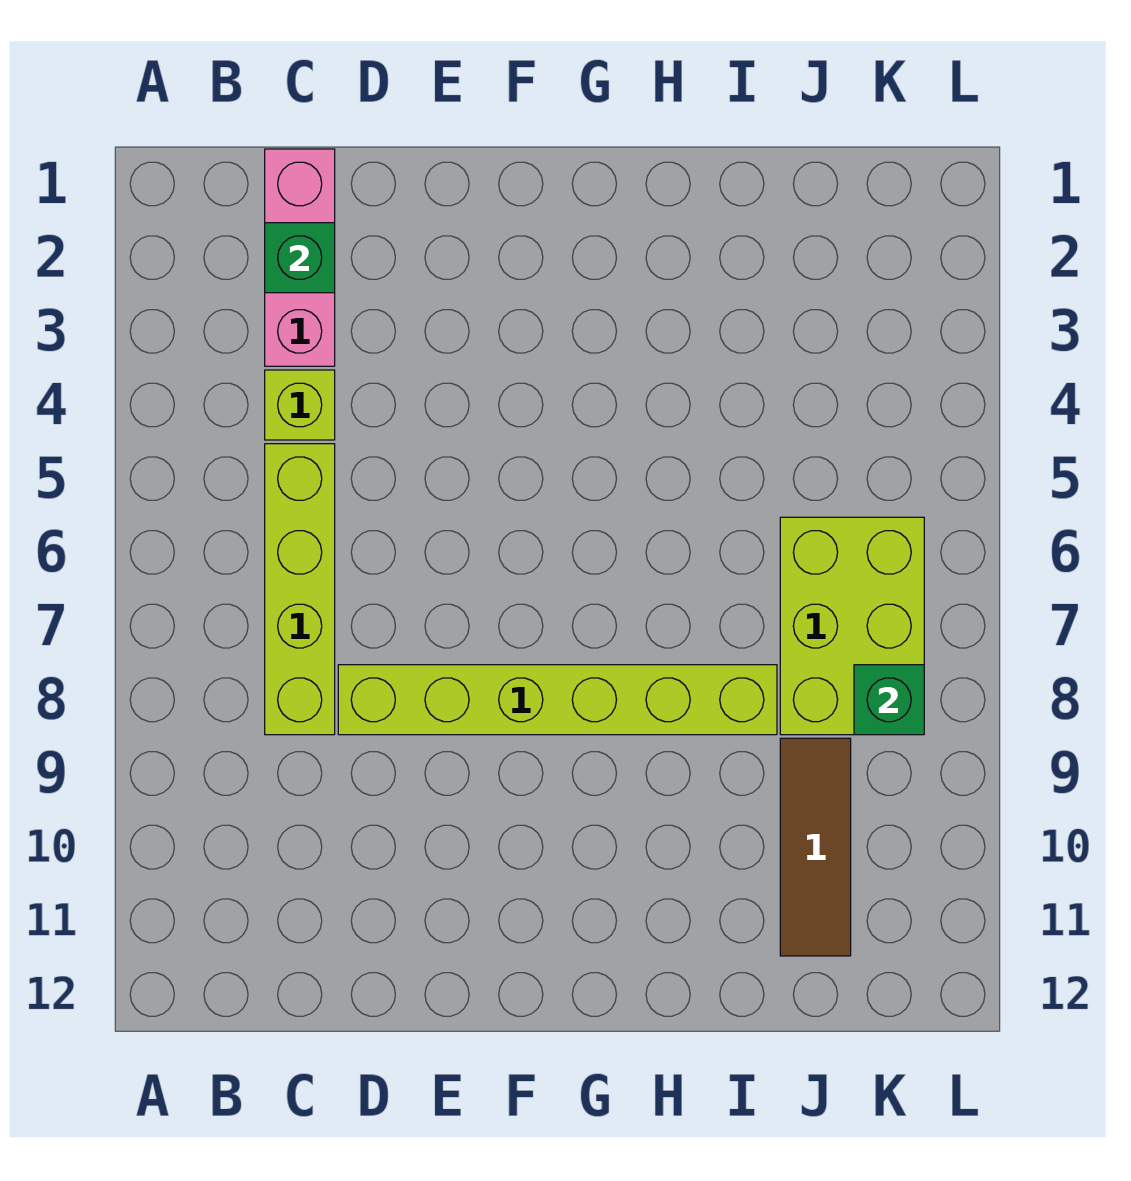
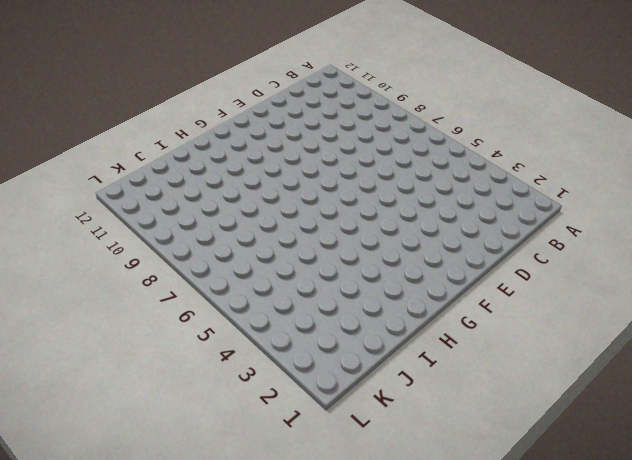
none -> pink brick C1:C3 level 1
none -> lime brick C4 level 1

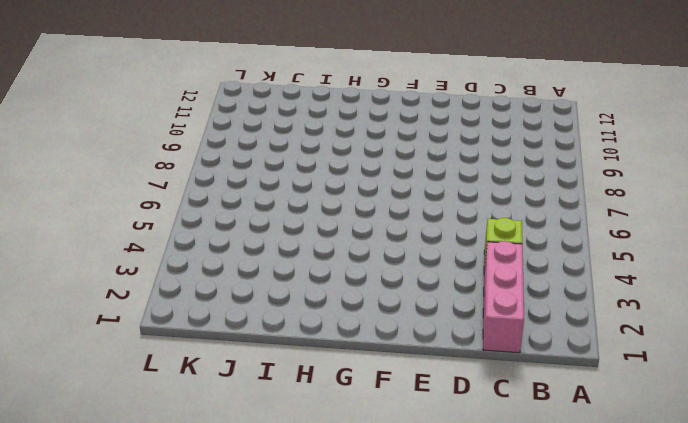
none -> lime brick C5:C8 level 1
none -> lime brick D8:I8 level 1

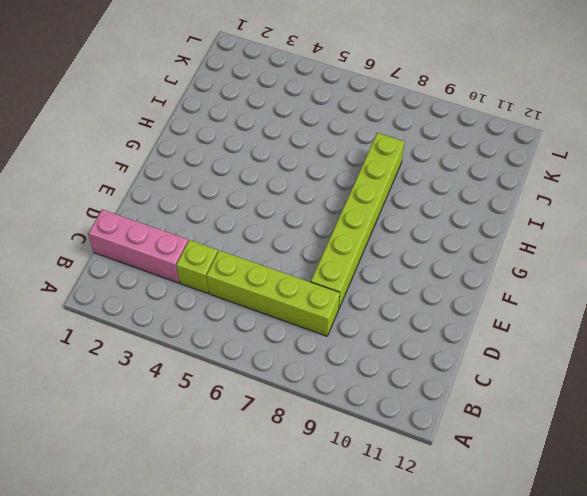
none -> lime brick J6:K8 level 1
none -> brown tile J9:J11 level 1

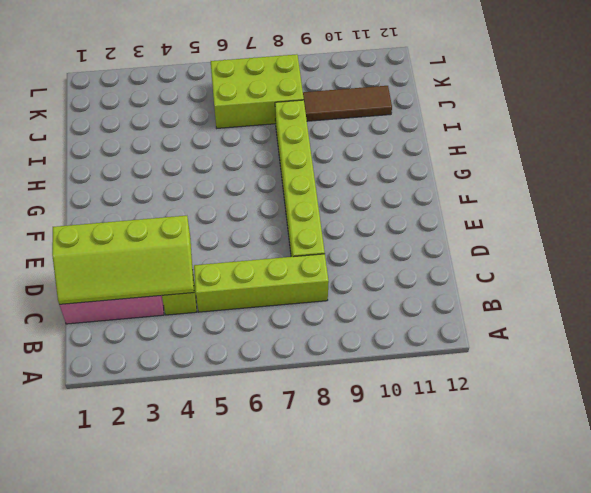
lime slope C1:D4 level 2 top D -> green brick C2 level 2
none -> green brick K8 level 2

